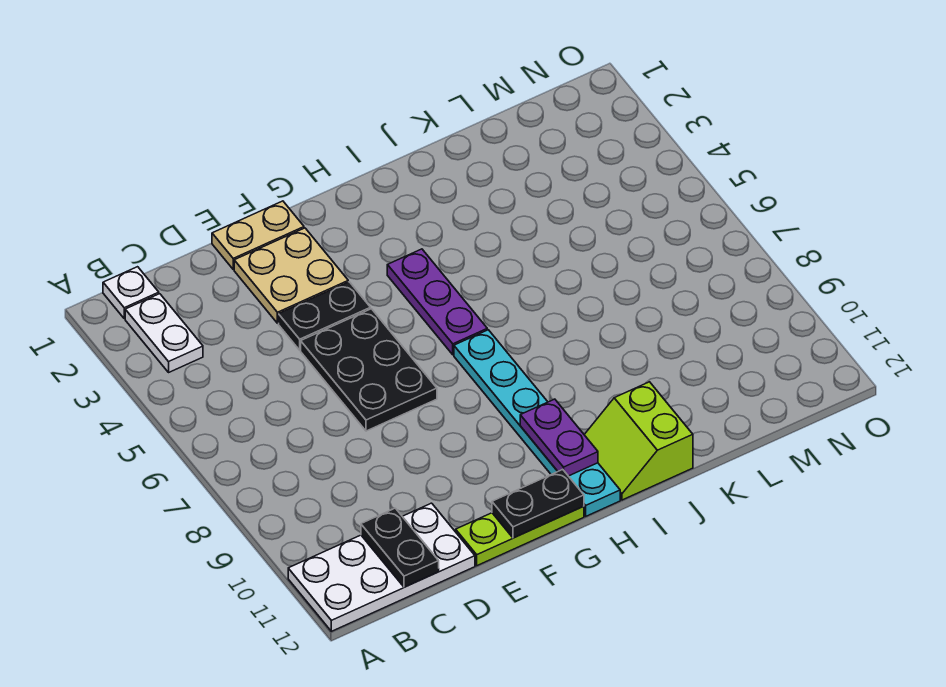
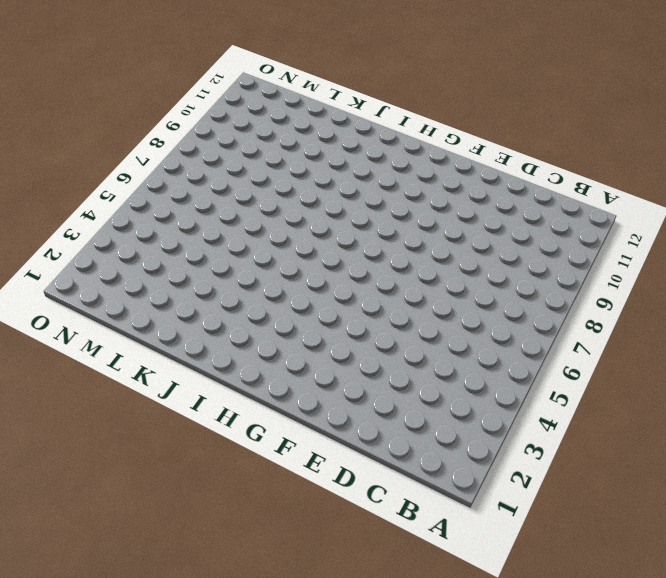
none -> white plate A11:D12 level 1
none -> white plate B1 level 1
none -> white plate B2:B3 level 1

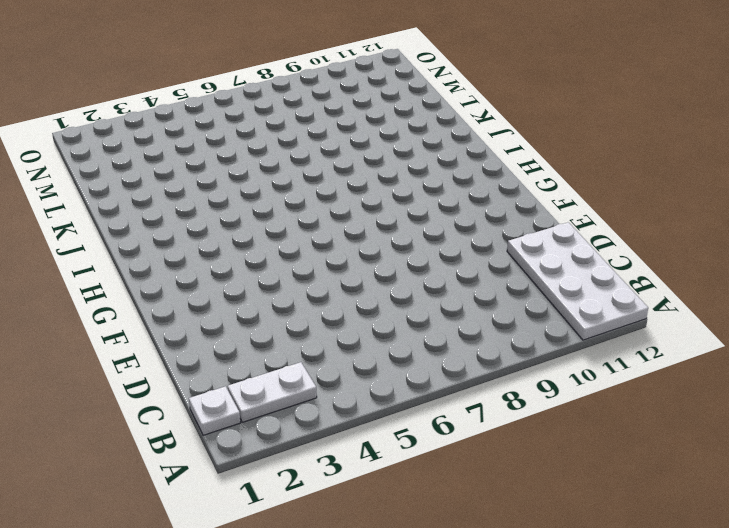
none -> tan plate E1:F1 level 1
none -> tan plate E2:F3 level 1
none -> black plate E4:F4 level 1

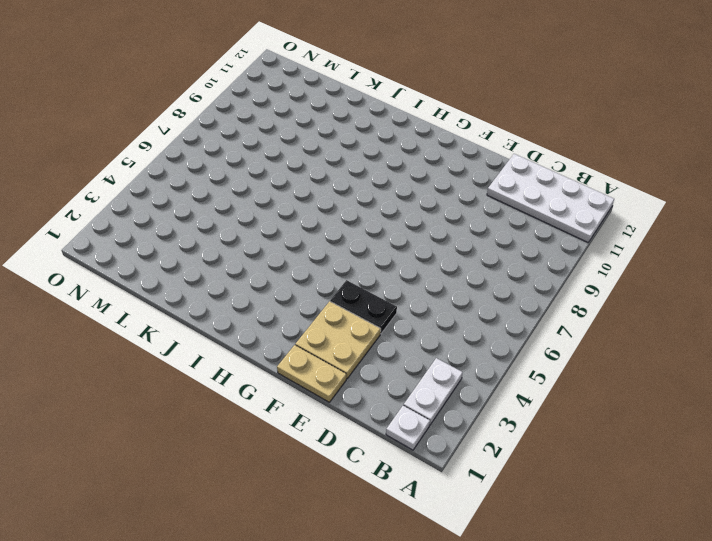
none -> black plate E5:F7 level 1
none -> lime plate E12:G12 level 1
none -> purple plate H4:H6 level 1

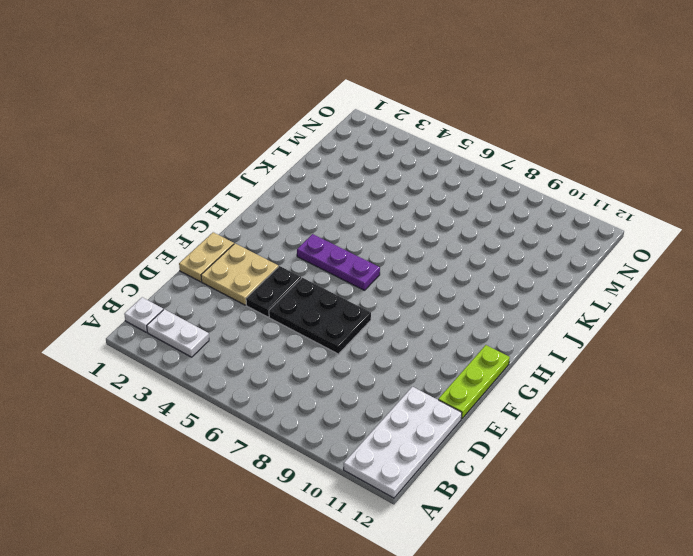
none -> cyan plate H7:H12 level 1
none -> lime slope I11:J12 level 1 top J
none -> black plate C11:C12 level 2

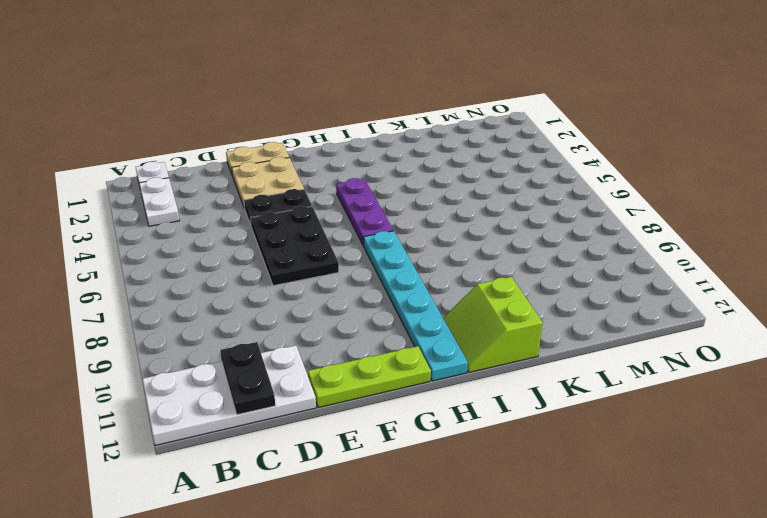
none -> black plate F12:G12 level 2
none -> purple plate H10:H11 level 2

